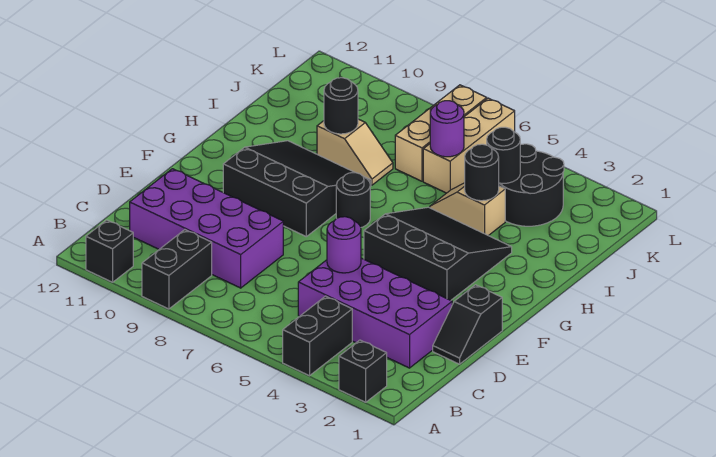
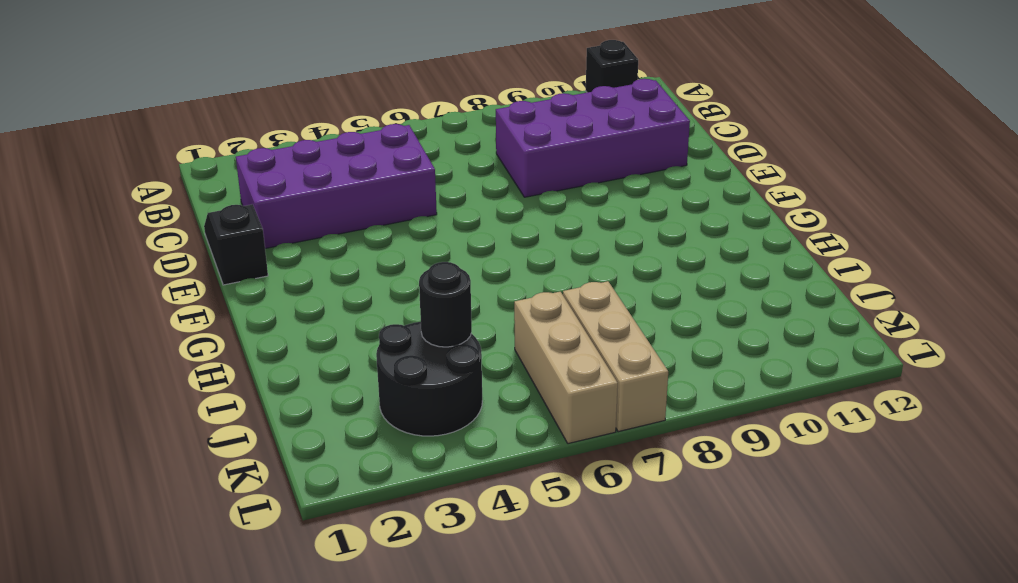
none -> black brick A2 level 1
none -> black brick A4:B4 level 1
none -> black brick A9:B9 level 1

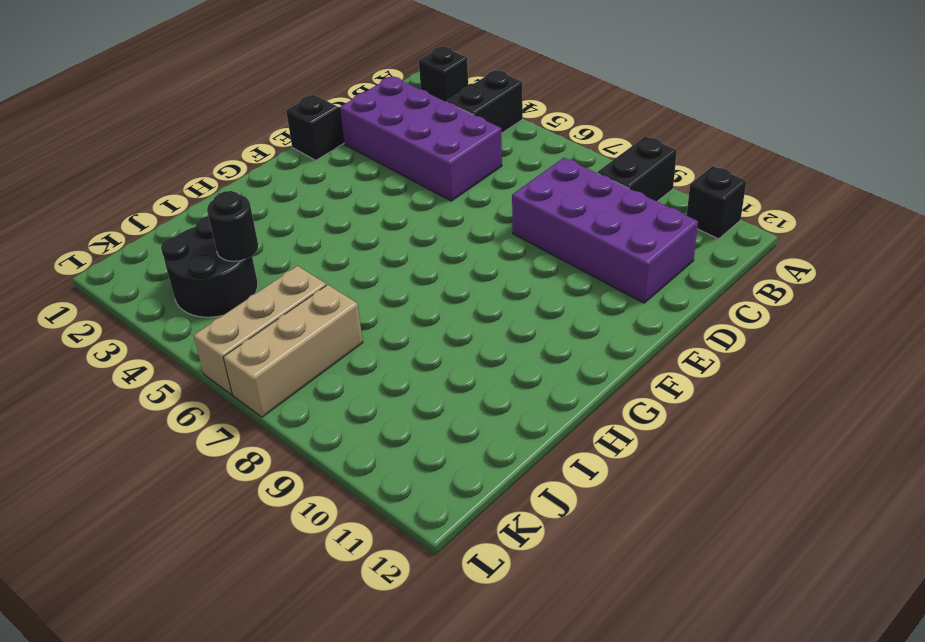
none -> black slope F3:H5 level 1 top F
none -> black slope F8:H10 level 1 top F
none -> black round brick G7 level 1

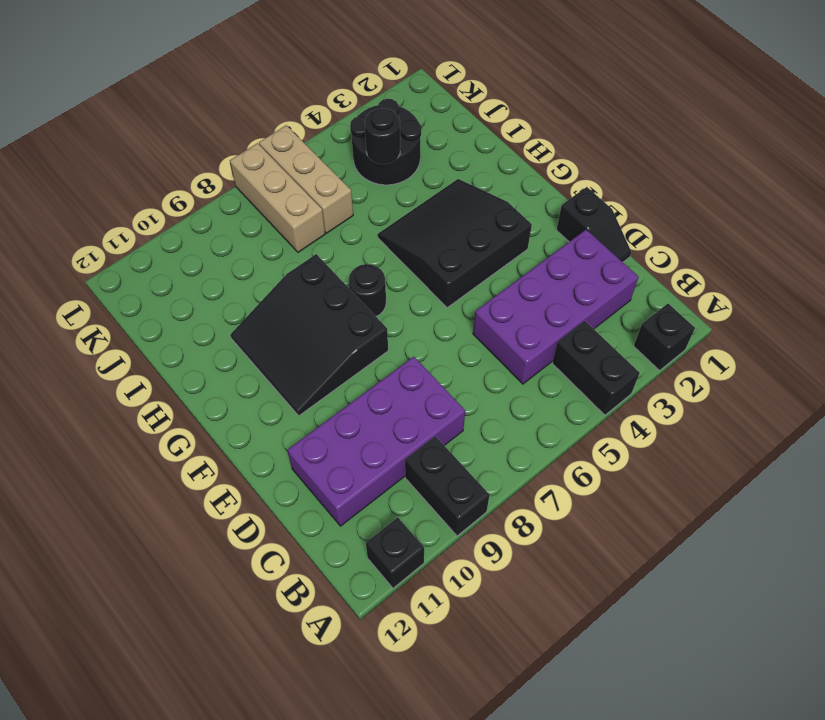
black slope F8:H10 level 1 top 8 -> black slope F8:H10 level 1 top F
none -> tan slope I4:I5 level 1 top 4
none -> tan slope I8:I9 level 1 top 9
none -> purple round brick D5 level 2

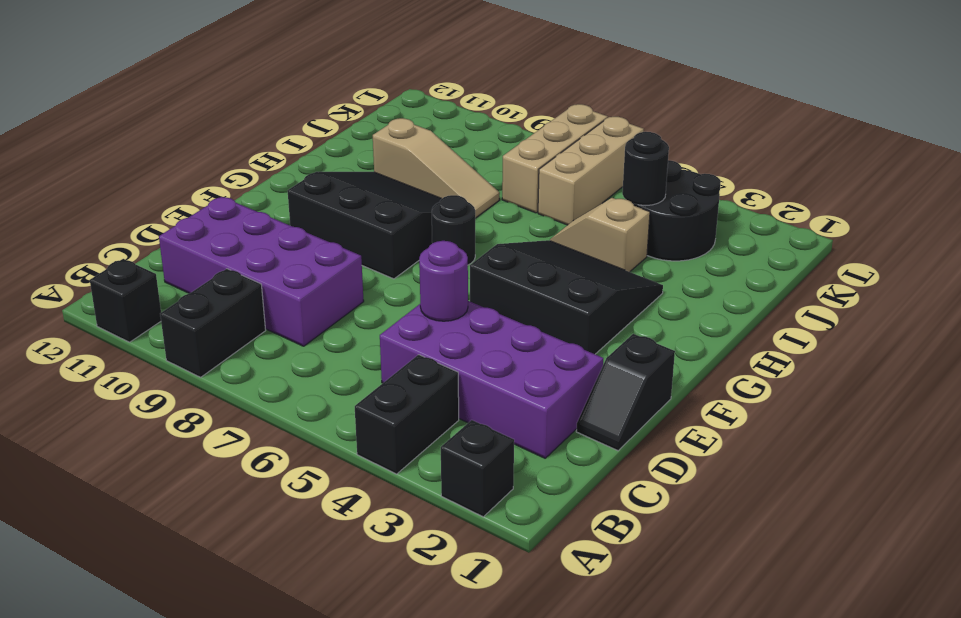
tan slope I8:I10 level 1 top 10 -> tan slope I8:I9 level 1 top 9
none -> black round brick I4 level 2
none -> black round brick I9 level 2
none -> purple round brick J6 level 2

